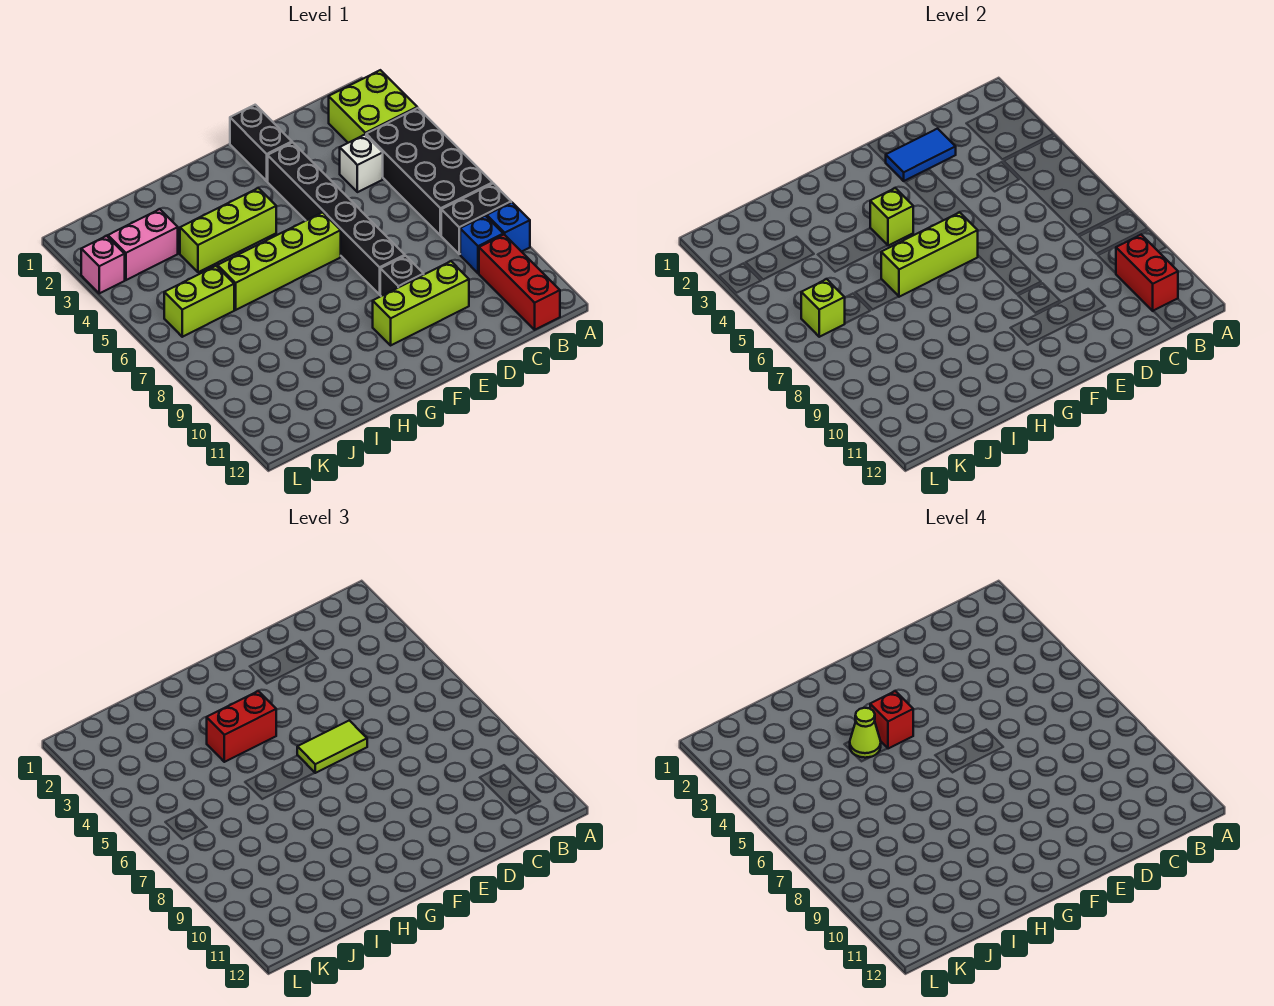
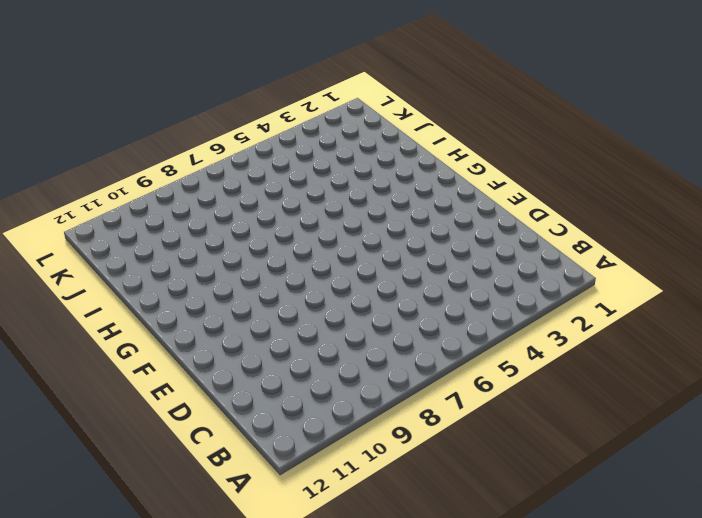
none -> lime brick A2:B3 level 1
none -> black brick A4:B7 level 1
none -> black brick A8:B8 level 1

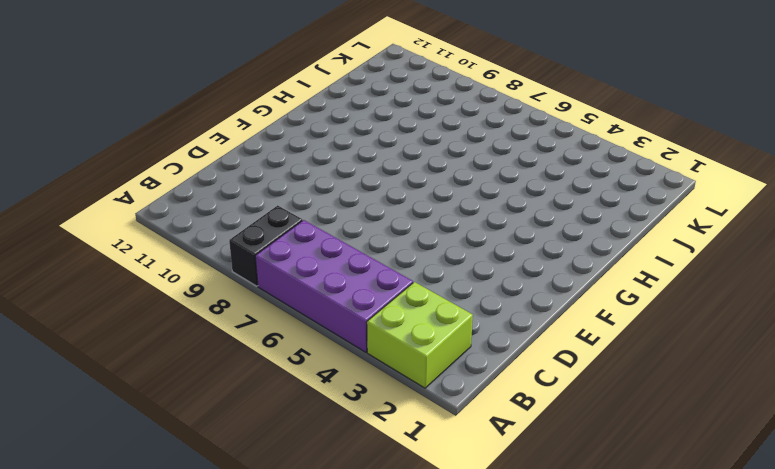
purple brick A4:B7 level 1 -> black brick A4:B7 level 1
none -> blue brick A9 level 1
none -> blue brick B9 level 1
none -> red brick B10:B12 level 1

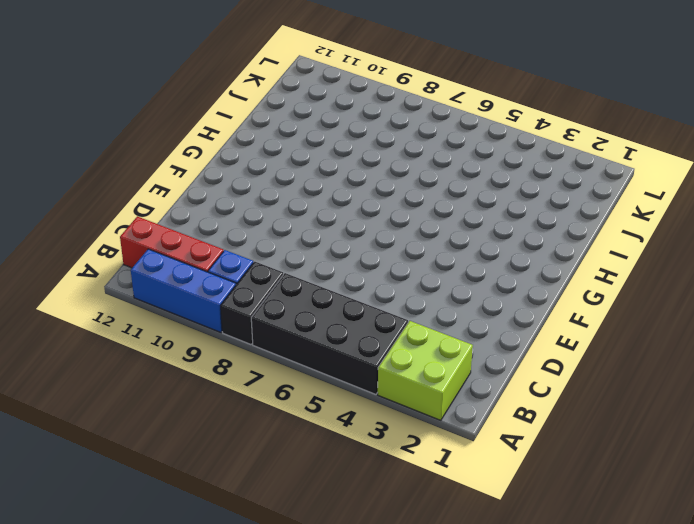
blue brick A9:A11 level 1 -> blue brick A9 level 1
none -> white brick C4 level 1
none -> lime brick D10:F10 level 1
none -> black brick E1:E2 level 1

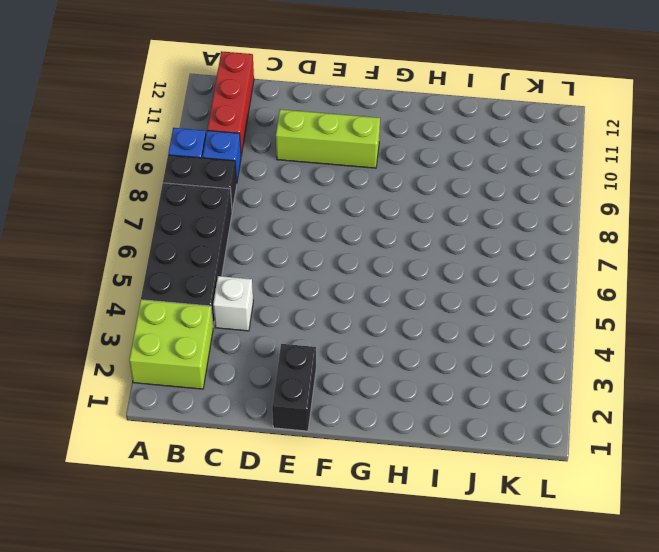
none -> black brick E3:E8 level 1
none -> black brick E9 level 1
none -> lime brick F6:I6 level 1

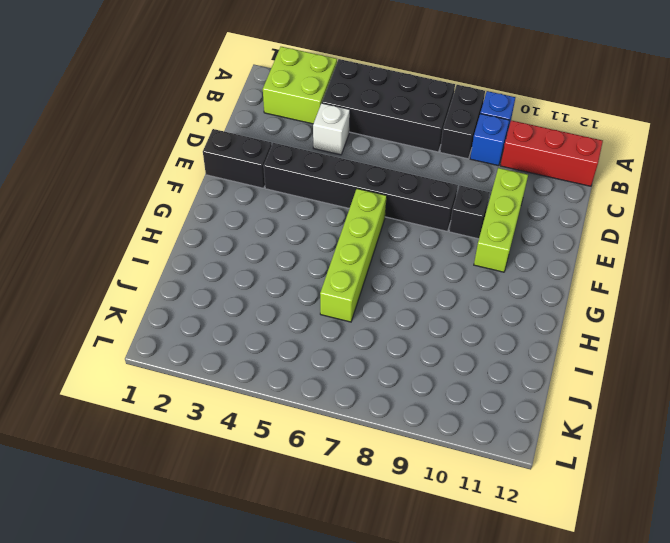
none -> lime brick G4:I4 level 1
none -> pink brick J3:K3 level 1
none -> lime brick J6:K6 level 1

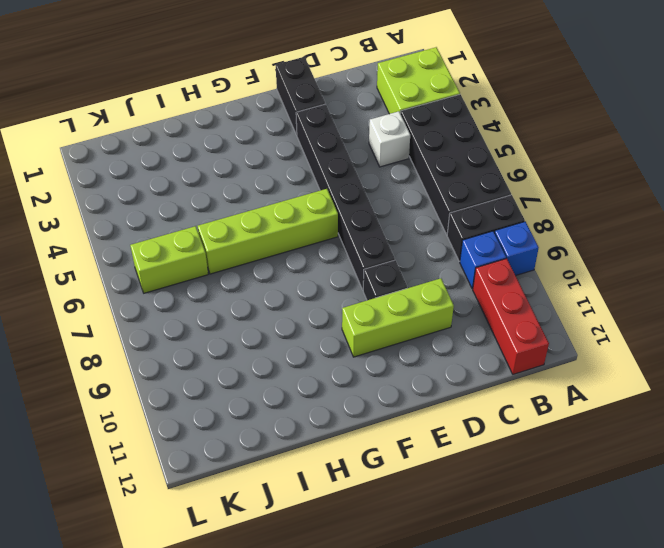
none -> lime brick G4:I4 level 1
none -> pink brick J3:K3 level 1
none -> pink brick L3 level 1

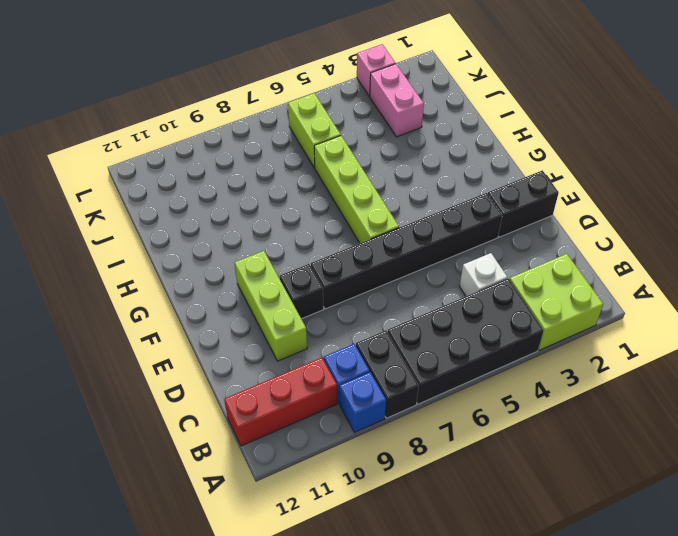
none -> lime brick G4:I4 level 1
none -> red brick B10:B11 level 2
none -> blue tile D2:E2 level 2

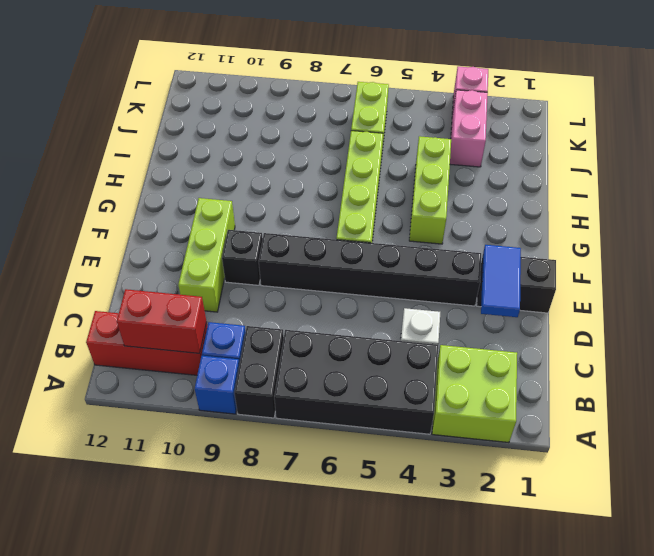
none -> lime brick F6:H6 level 2
none -> lime brick G4 level 2
none -> lime brick K6 level 2

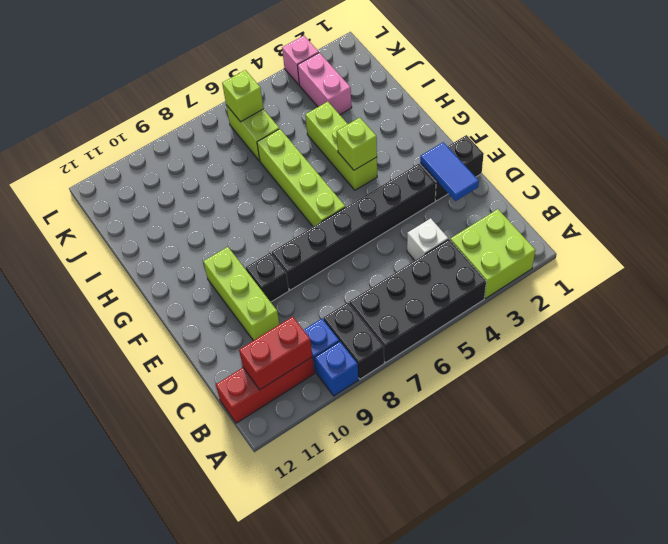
none -> lime brick F6:H6 level 2
none -> lime tile E6:F6 level 3
none -> red brick G4:H4 level 3

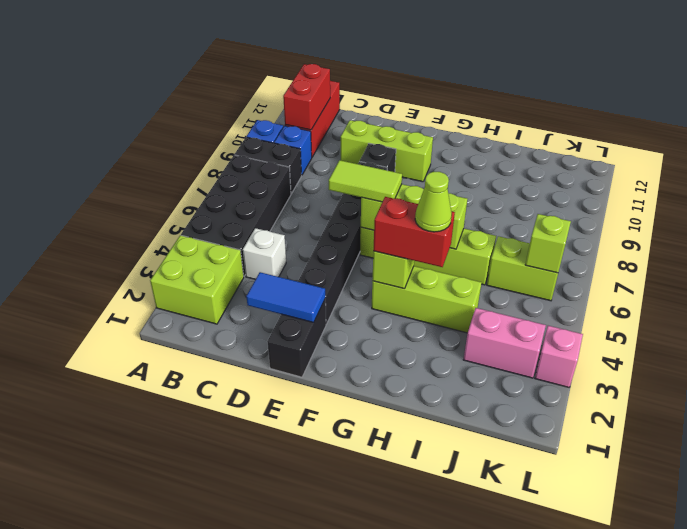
none -> red brick G4 level 4

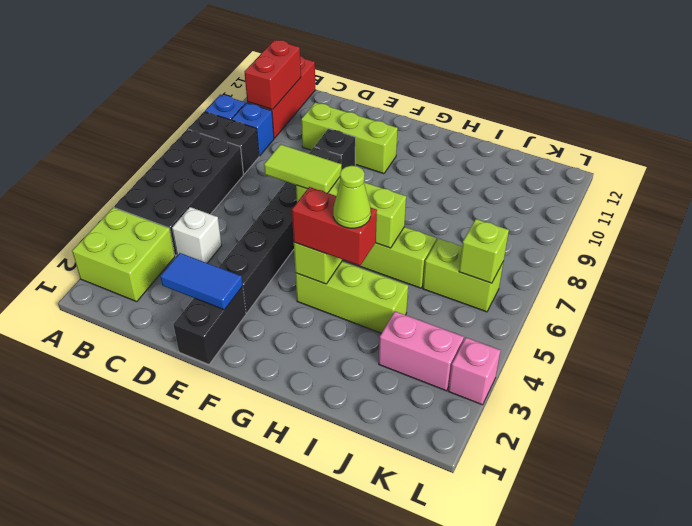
none -> red brick G4 level 4

